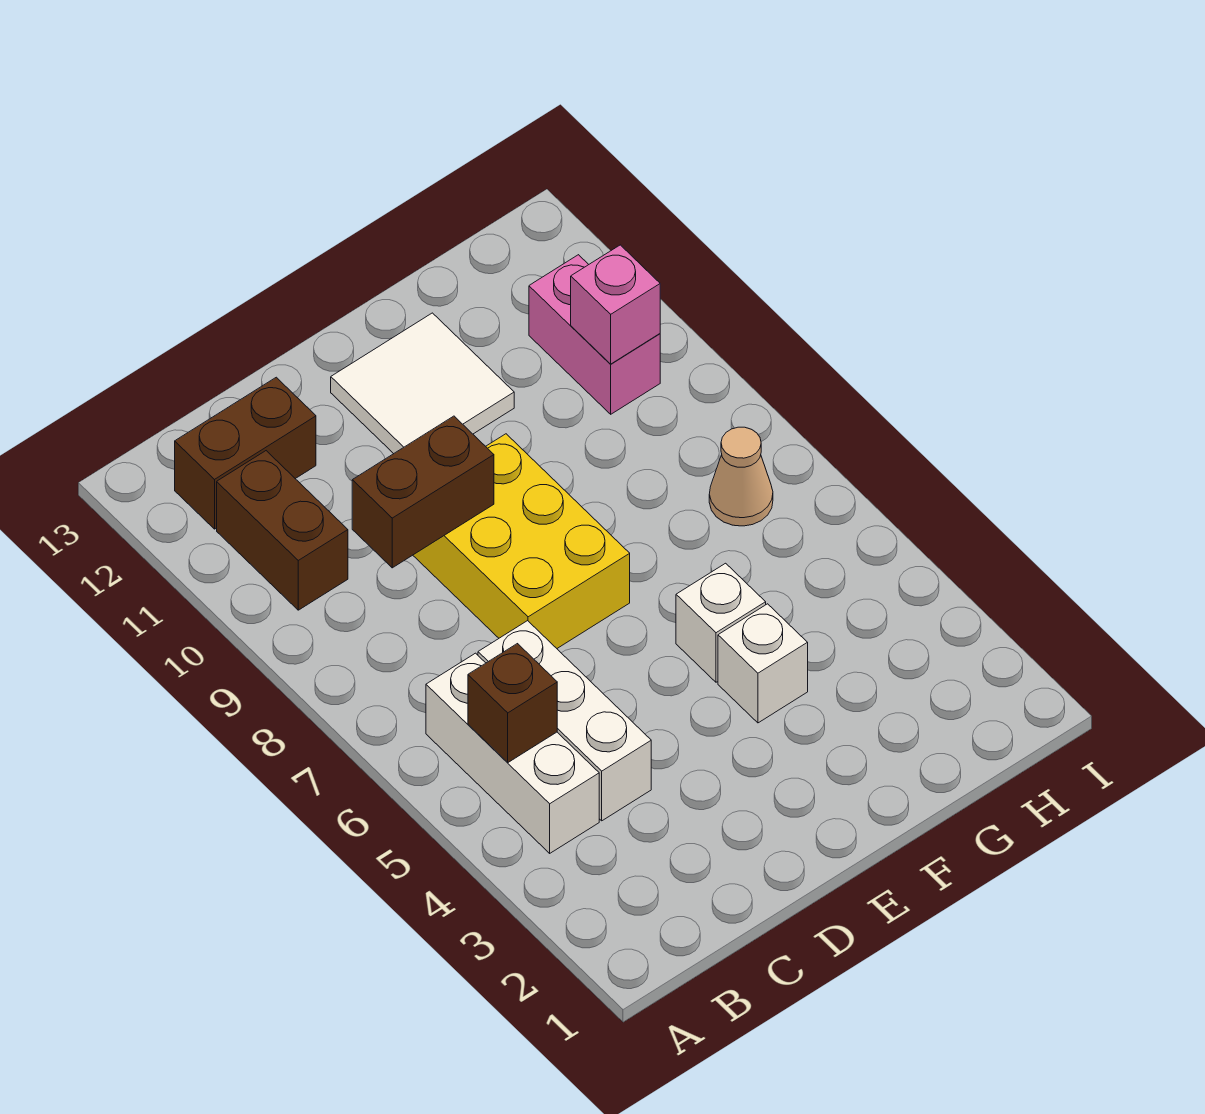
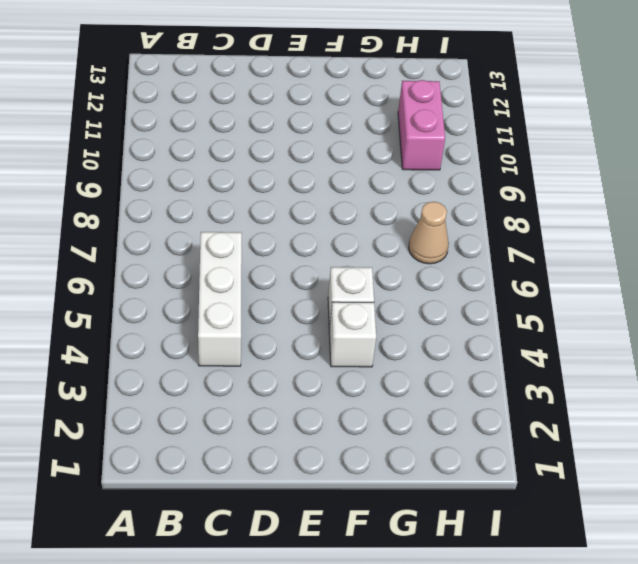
none -> white brick B4:B6 level 1
none -> brown brick B10:B11 level 1
none -> brown brick B12:C12 level 1

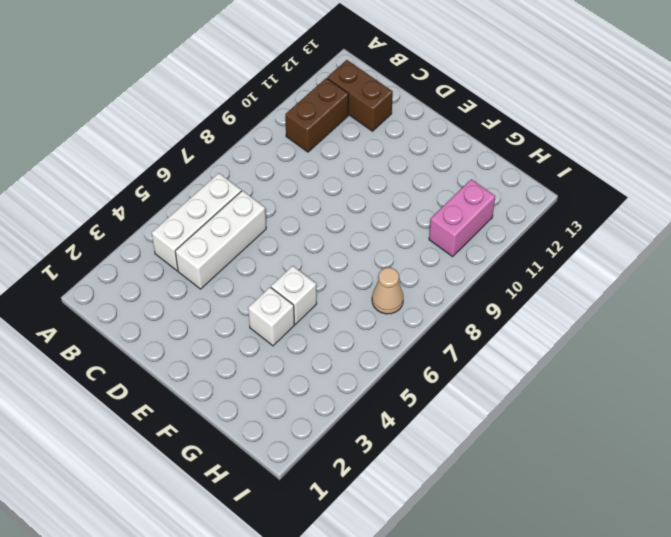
none -> yellow brick D7:E9 level 1
none -> white tile E11:F12 level 1
none -> brown brick B5 level 2

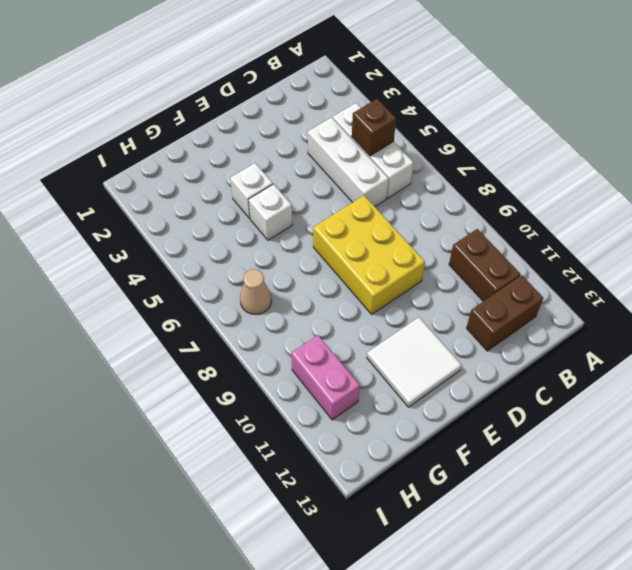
none -> brown brick C9:D9 level 2
none -> pink brick H10 level 2

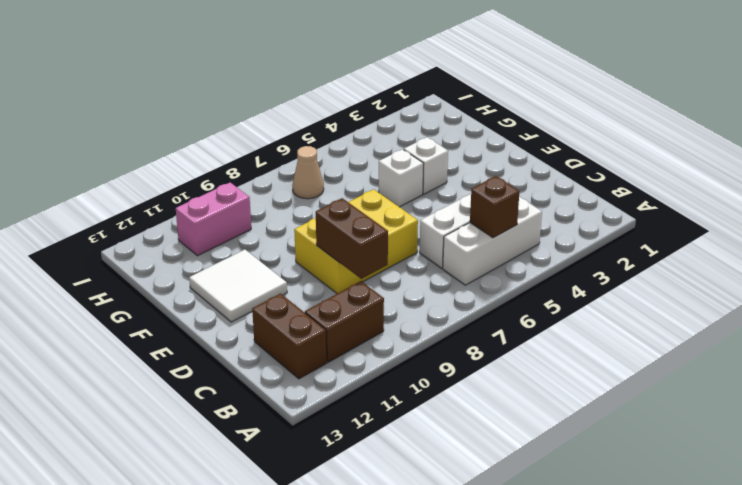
none -> pink brick H10 level 2

